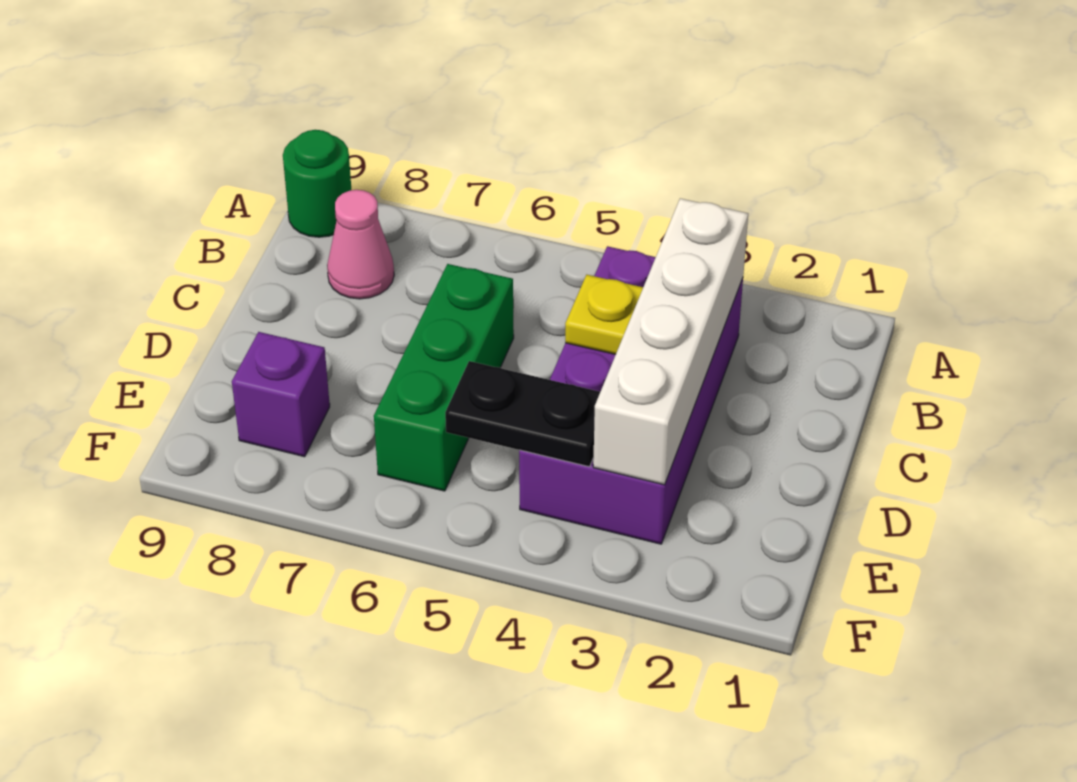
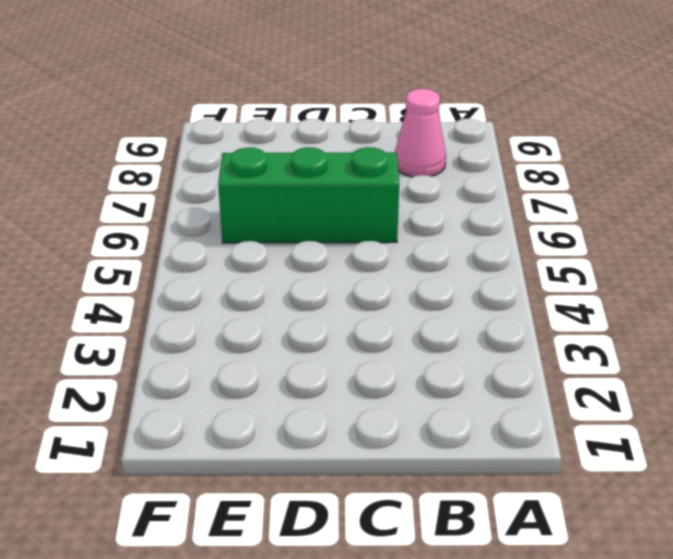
none -> green round brick A9 level 1
none -> purple brick B3:E4 level 1

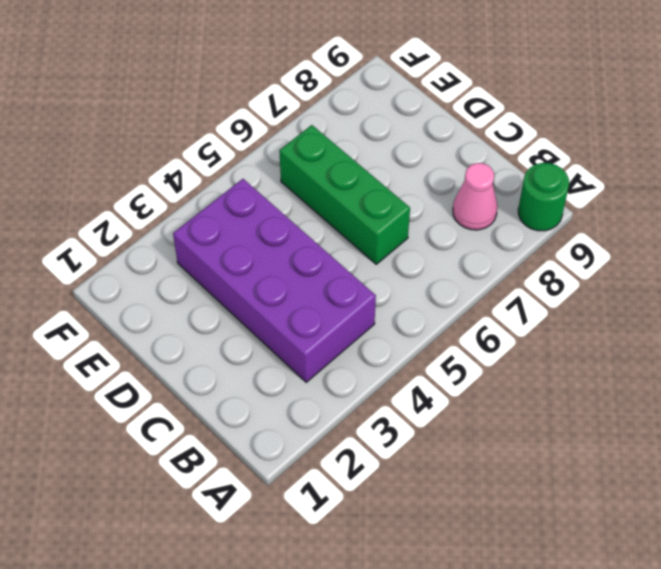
none -> purple brick E8 level 1
none -> white brick B3:E3 level 2

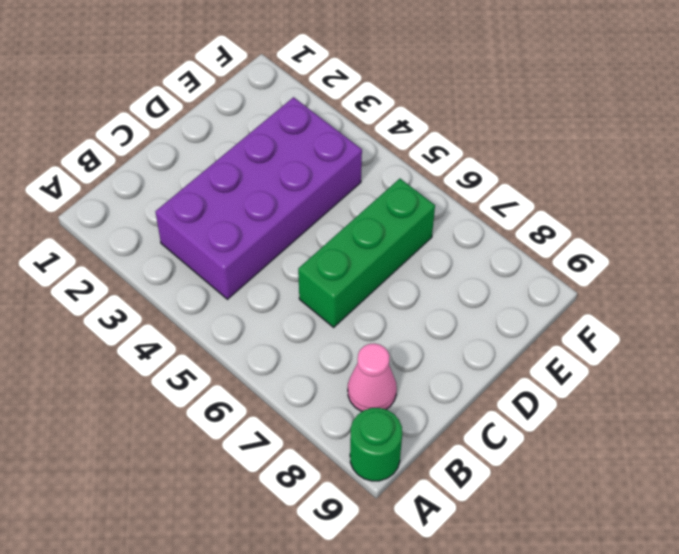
none -> purple brick E8 level 1
none -> white brick B3:E3 level 2

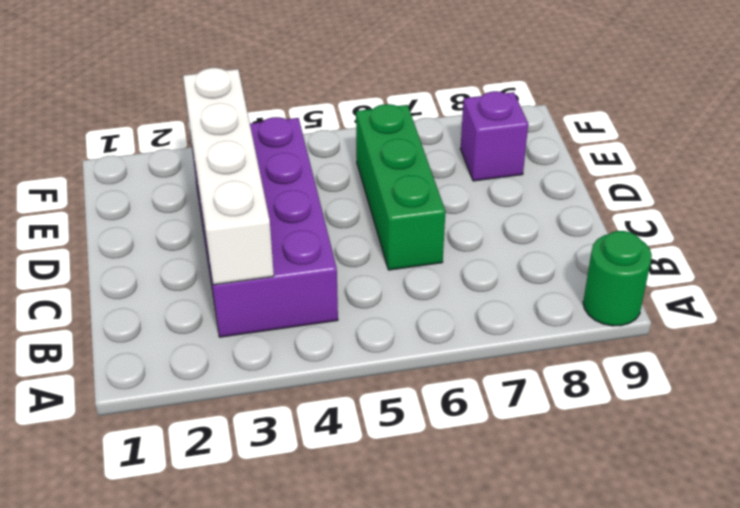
none -> pink cone B8 level 1
none -> yellow plate C4 level 2

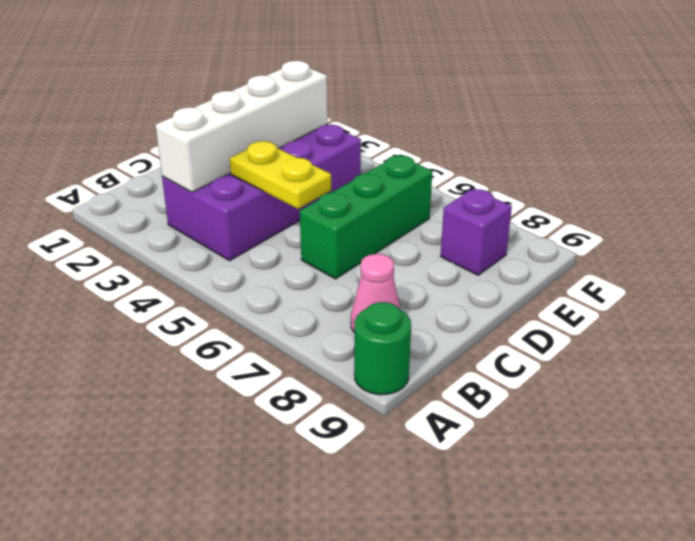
yellow plate C4:C5 level 2 -> yellow plate C4 level 2
none -> black plate E4:E5 level 2

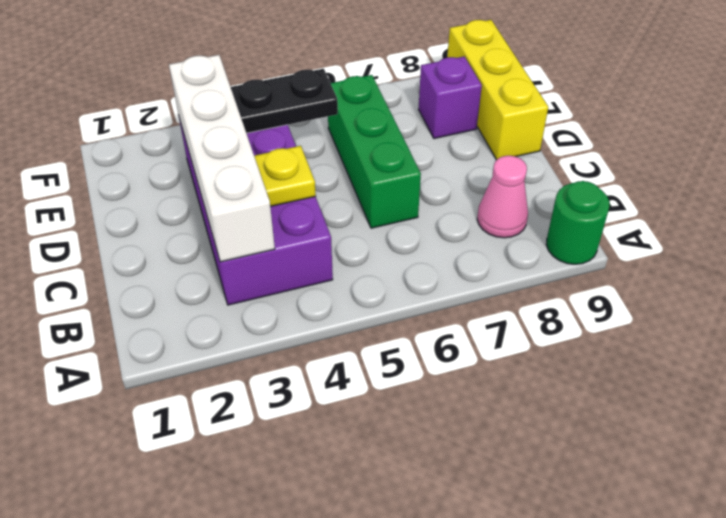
yellow brick D9:F9 level 1 -> none

